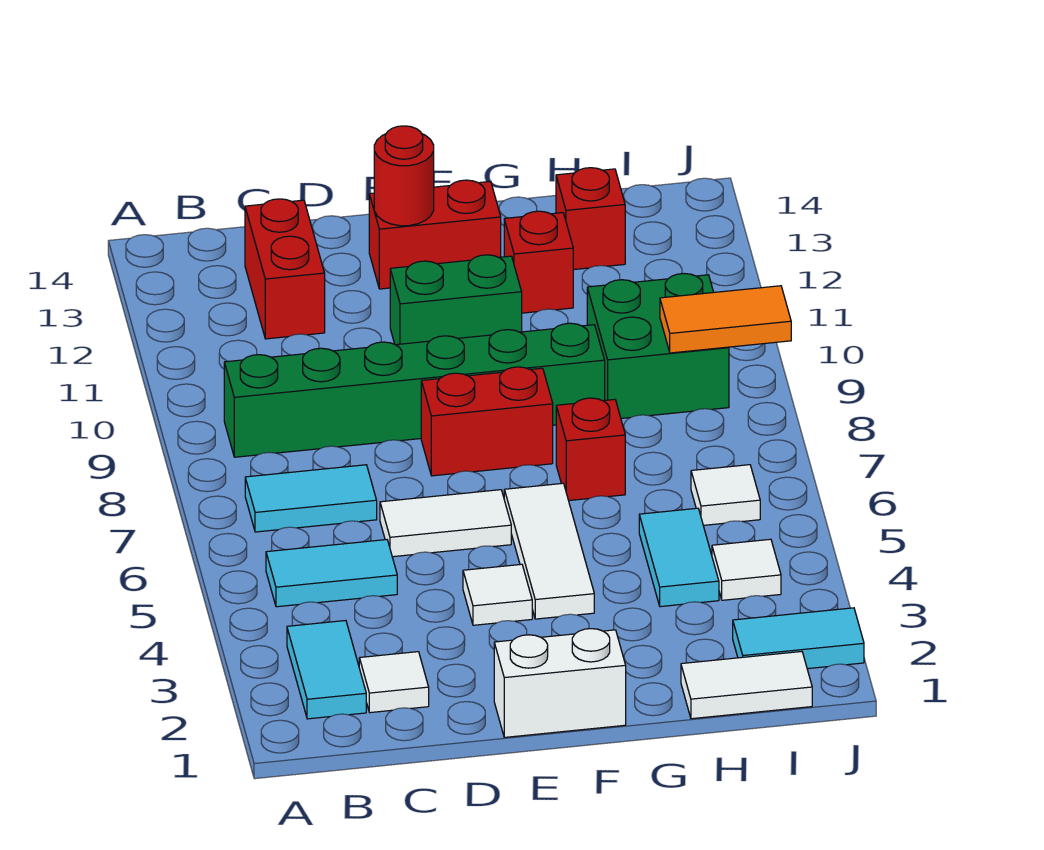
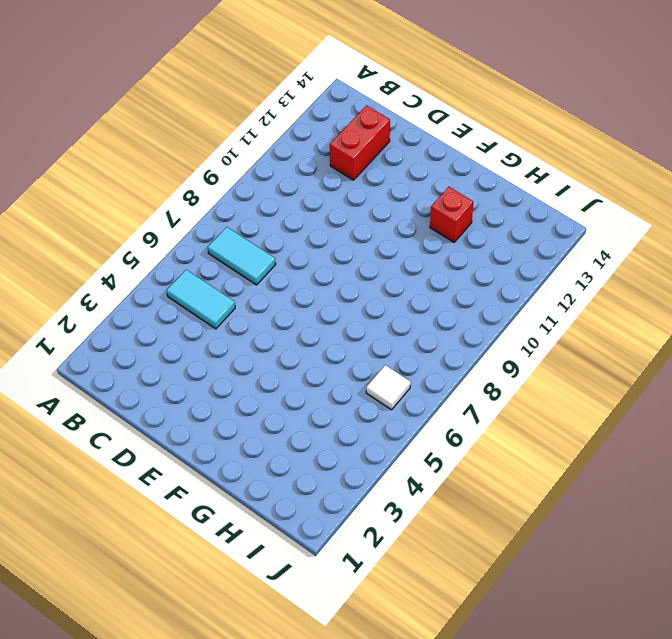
none -> cyan tile B2:B3 level 1
none -> green brick B9:G9 level 1
none -> white tile C2 level 1

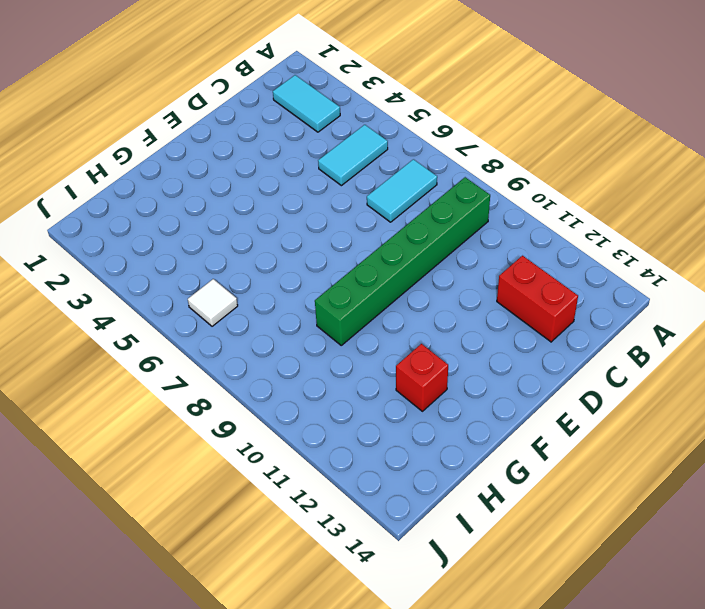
none -> white tile C2 level 1
none -> white tile D6:E6 level 1
none -> white brick E1:F1 level 1

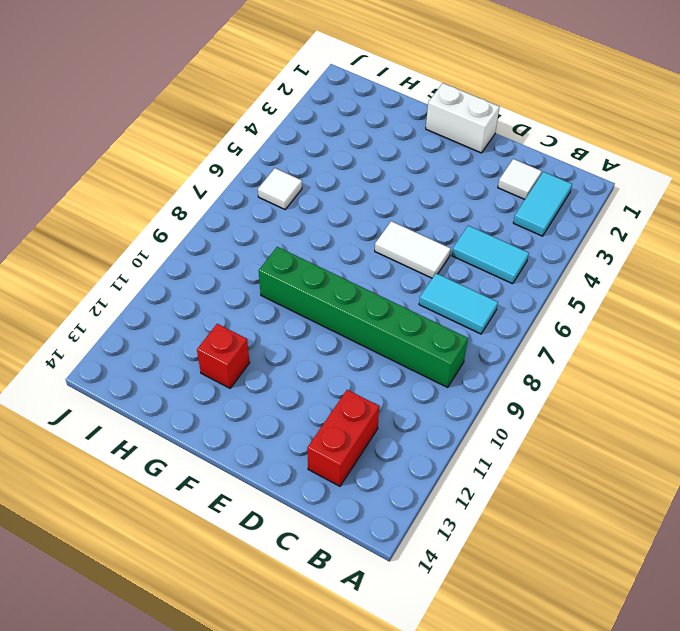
none -> white tile E4 level 1
none -> red brick E8:F8 level 1
none -> green brick E11:F11 level 1

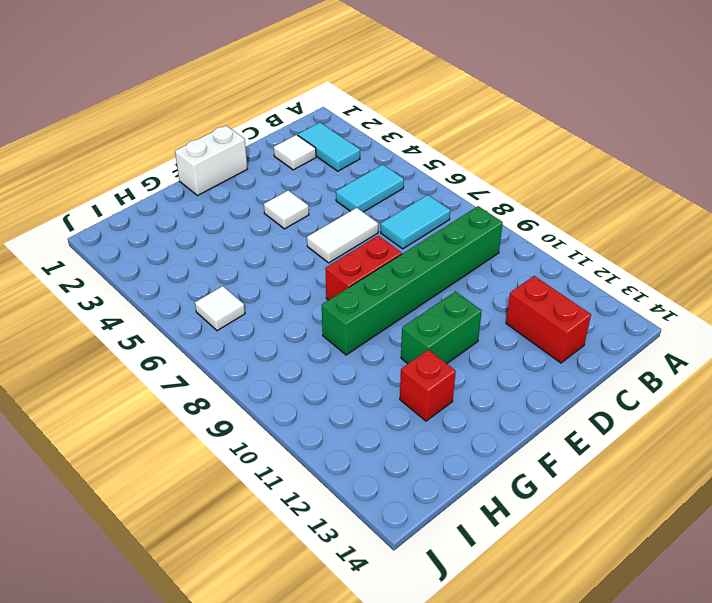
none -> red brick E13:F13 level 1
none -> white tile F4:F6 level 1
none -> red brick G7 level 1

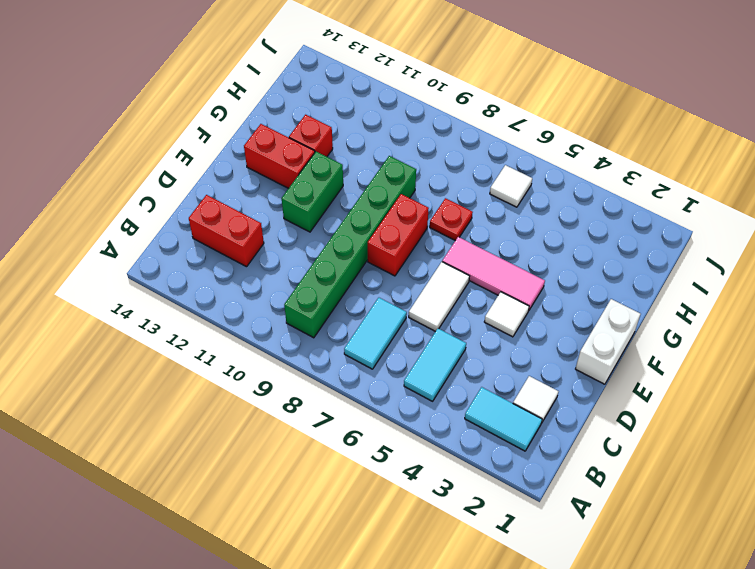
pink tile F4:F6 level 1 -> white tile F4:F6 level 1
red brick F12:F13 level 1 -> red brick E13:F13 level 1
red plate G7 level 1 -> red brick G7 level 1
none -> white tile H1:I1 level 1
none -> cyan tile H4:H5 level 1
none -> green brick H9:I10 level 1

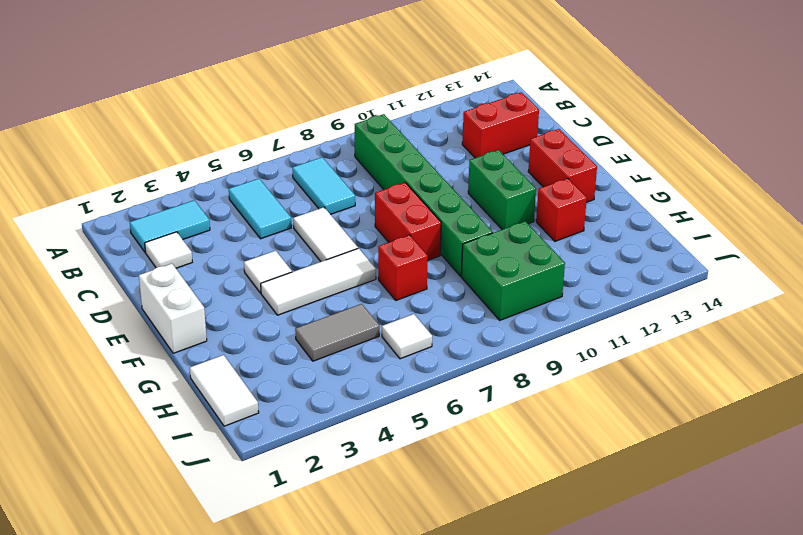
grey tile H4:H5 level 1 -> cyan tile H4:H5 level 1
none -> red brick H13 level 1
none -> cyan tile I2:J2 level 1
none -> white tile I4 level 1

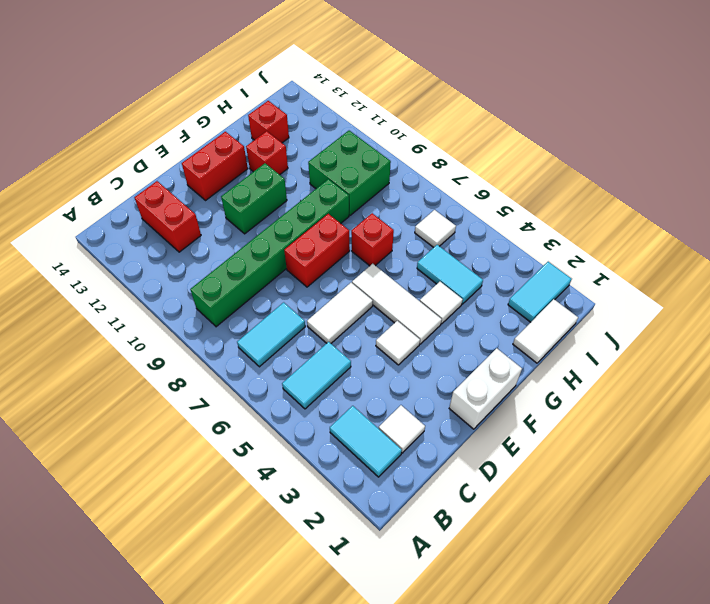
white tile G4 level 1 -> white tile I4 level 1
none -> red round brick E13 level 2
none -> orange tile I9:J9 level 2

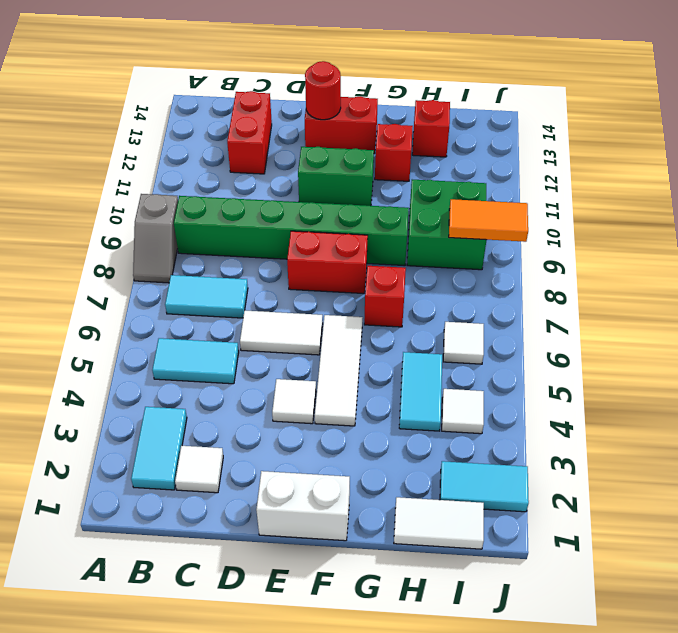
grey slope A8:A9 level 1 top 9 -> none

